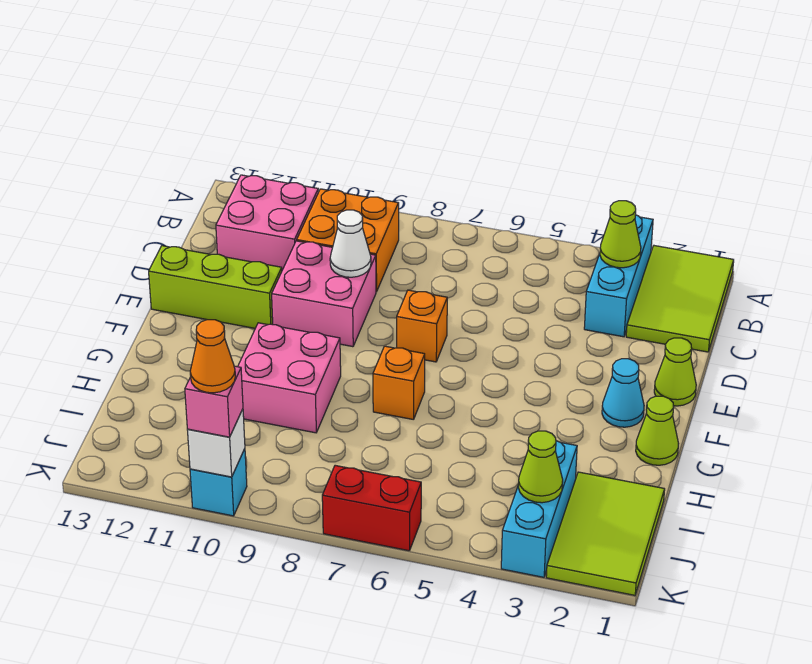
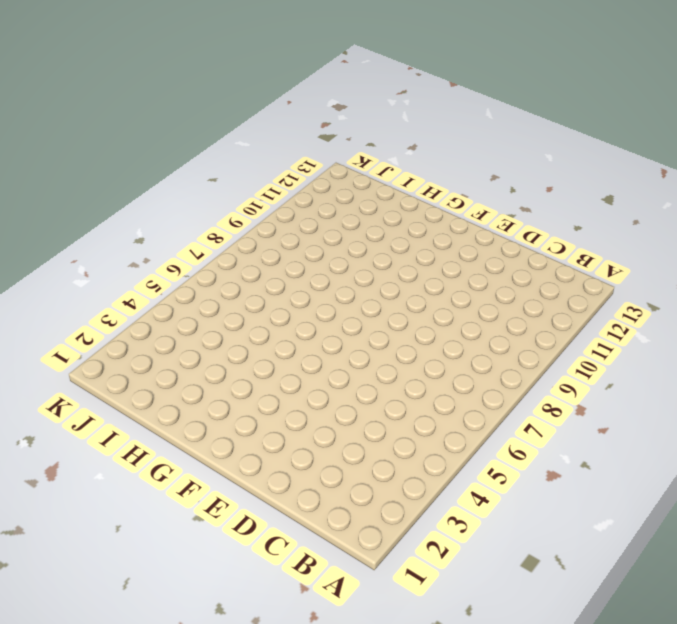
none -> lime tile A1:C2 level 1
none -> cyan brick A3:C3 level 1
none -> orange brick B9:C10 level 1

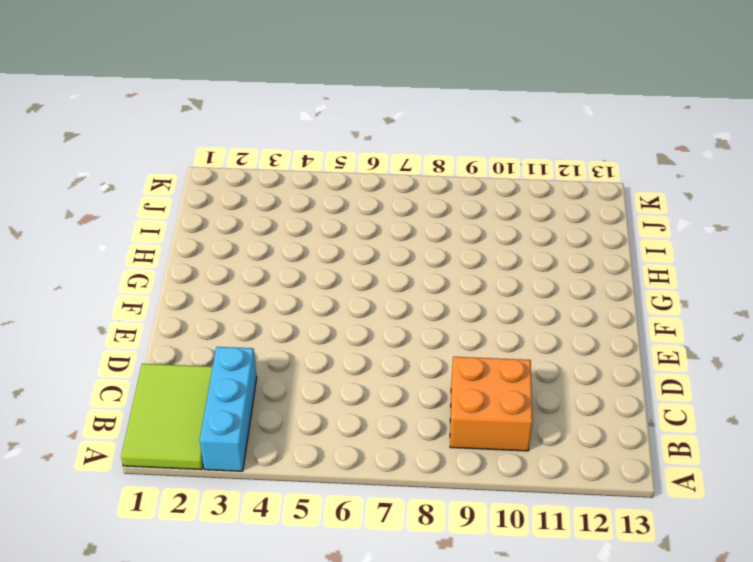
none -> pink brick B11:C12 level 1
none -> pink brick D9:E10 level 1
none -> lime cone E1 level 1

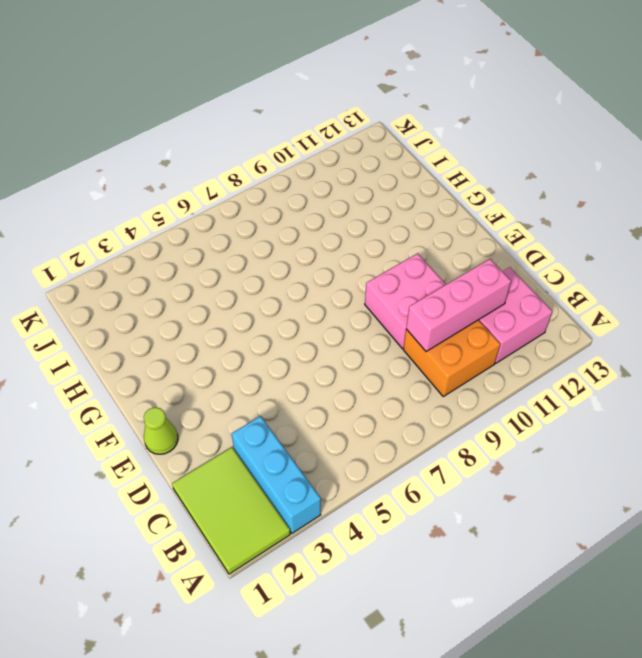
pink brick C9:C11 level 2 -> none
none -> orange brick E7 level 1
none -> lime brick E11:E13 level 1
none -> cyan cone F2 level 1

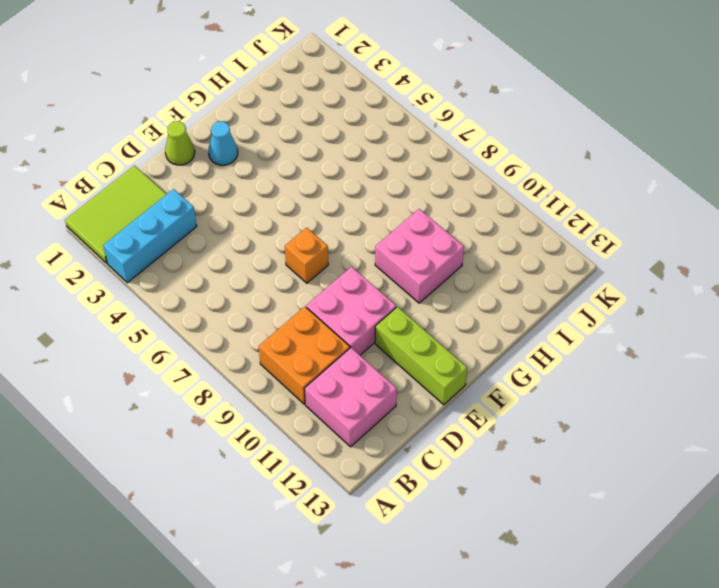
none -> lime cone G1 level 1
none -> orange brick G7 level 1
none -> lime tile I1:K2 level 1

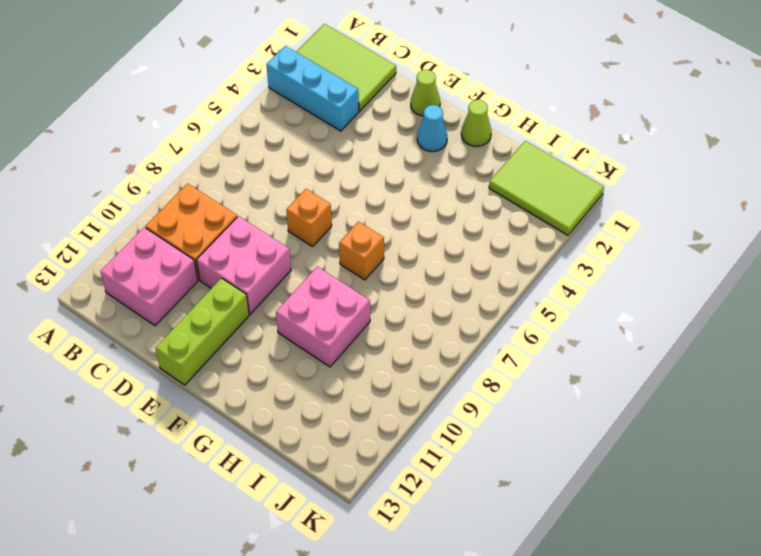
none -> cyan brick I3:K3 level 1
none -> red brick K6:K7 level 1
none -> cyan brick K10 level 1

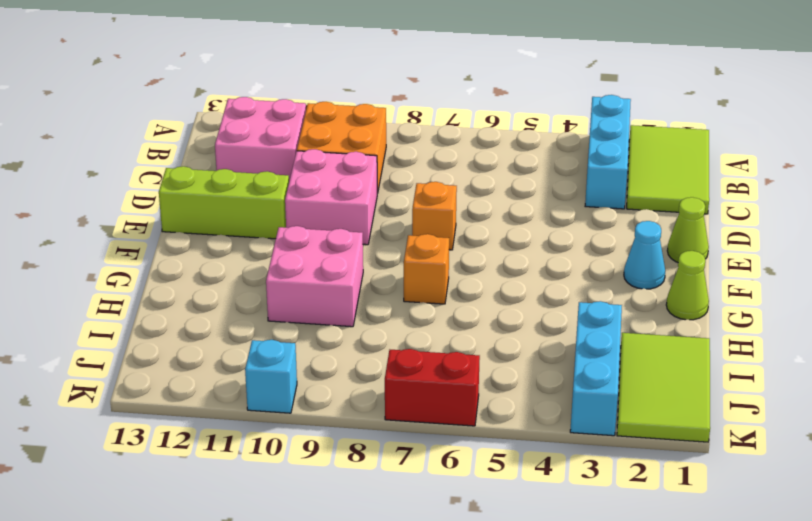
none -> lime cone B3 level 2
none -> white cone D9 level 2
none -> lime cone J3 level 2

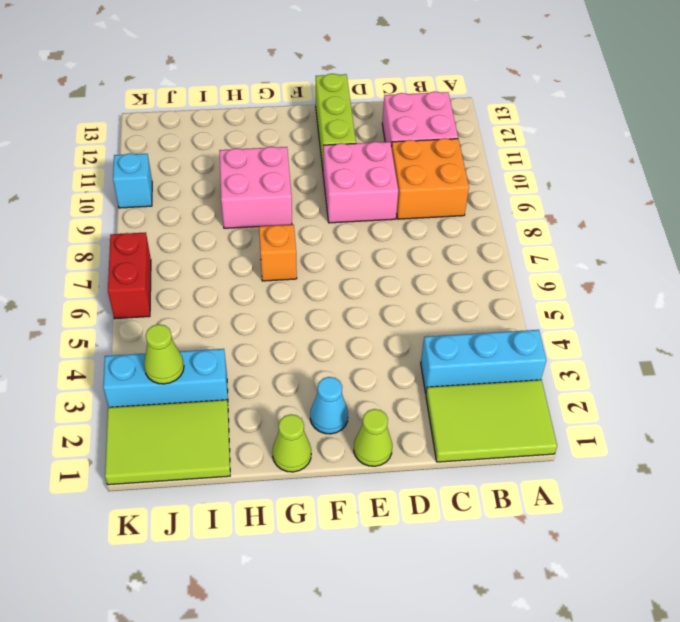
none -> orange brick E7 level 1
none -> lime cone B3 level 2
none -> white cone D9 level 2

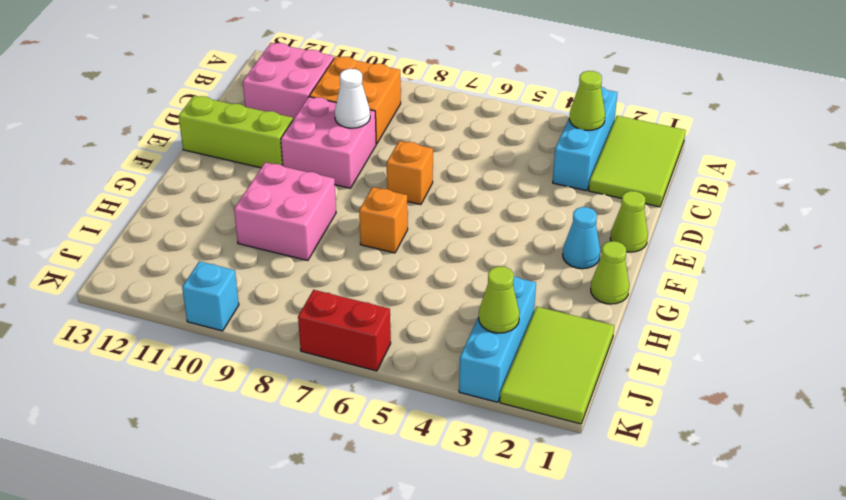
none -> white brick K10 level 2
none -> pink brick K10 level 3
none -> orange cone K10 level 4

